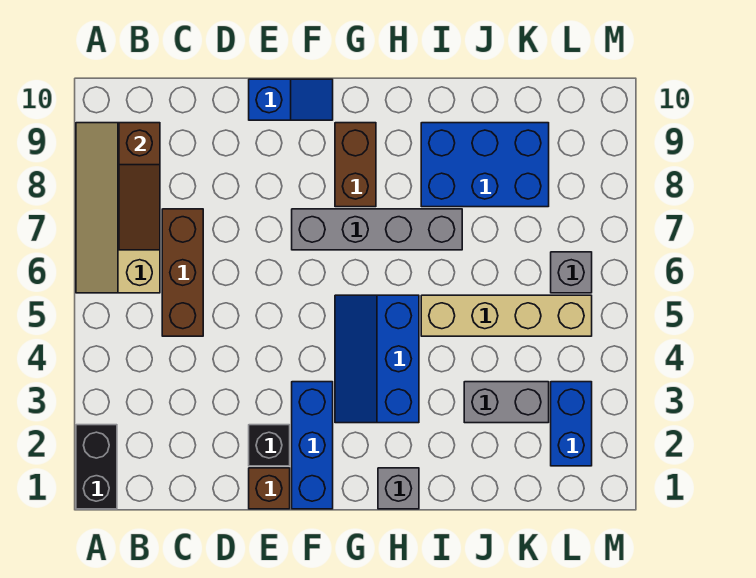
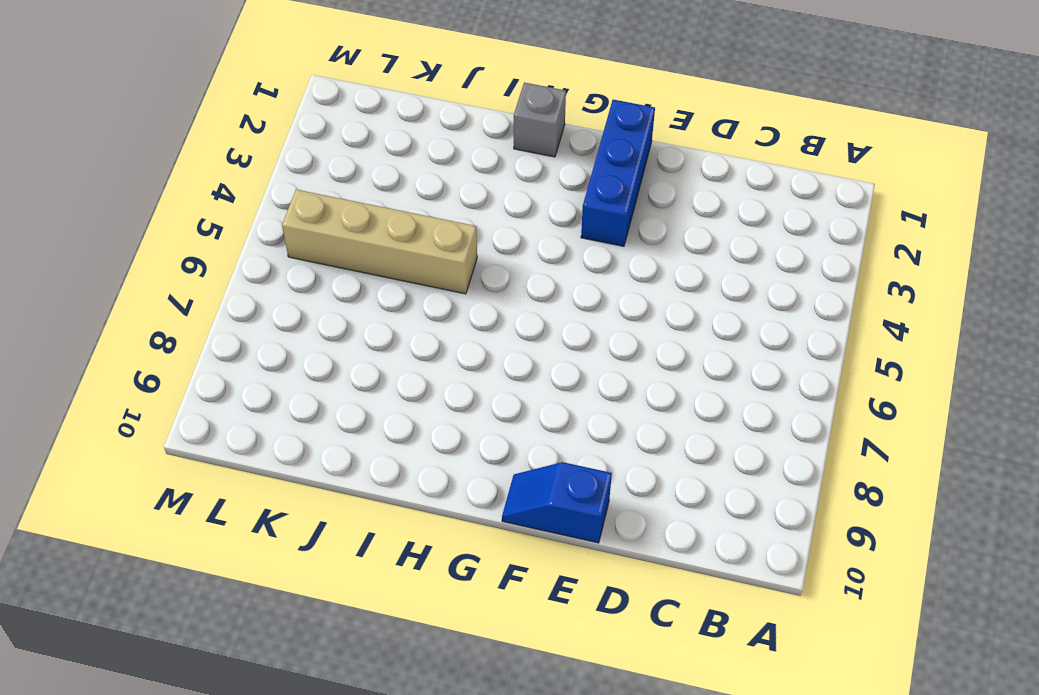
none -> black brick A1:A2 level 1
none -> tan slope A6:B9 level 1 top B
none -> brown brick C5:C7 level 1

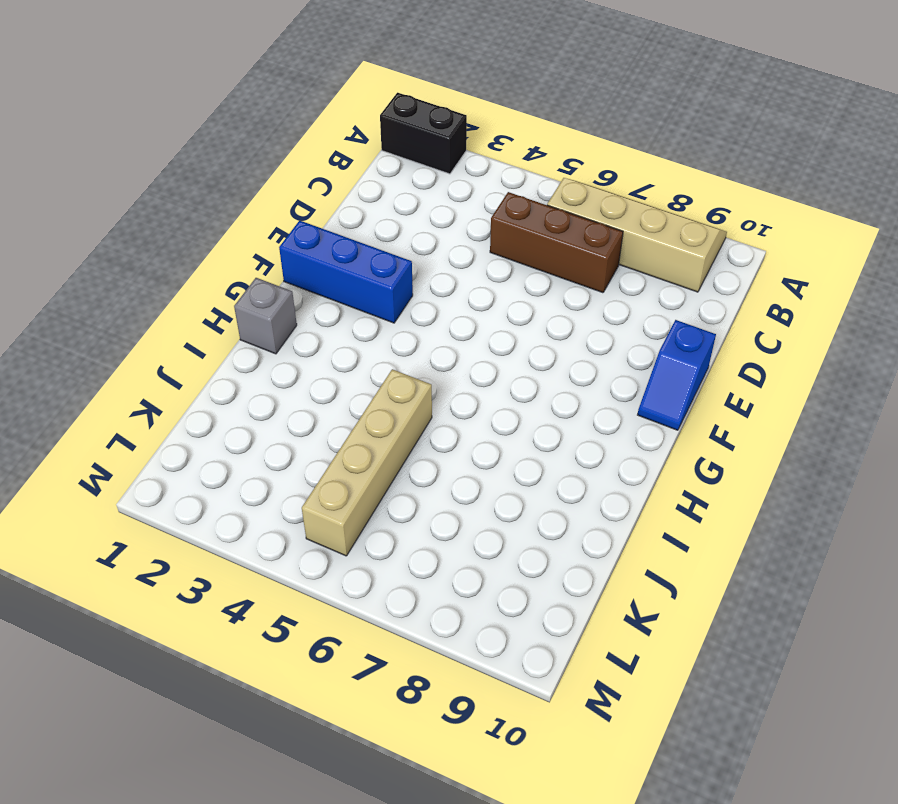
none -> brown brick E1 level 1
none -> black brick E2 level 1
none -> grey brick F7:I7 level 1

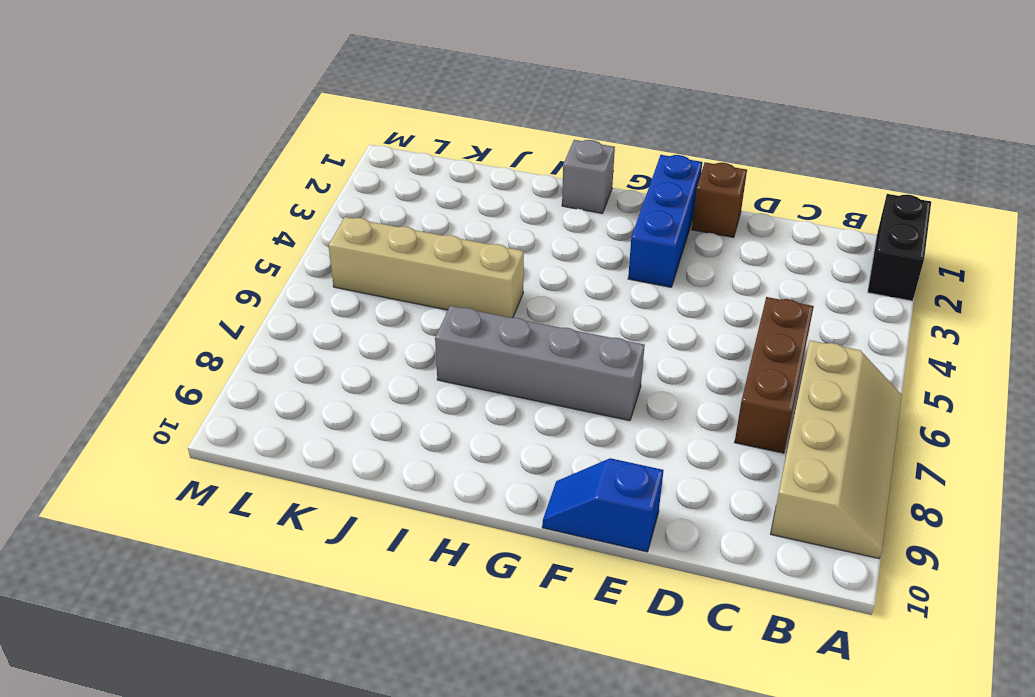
none -> black brick E2 level 1
none -> blue slope G3:H5 level 1 top H
none -> brown brick G8:G9 level 1

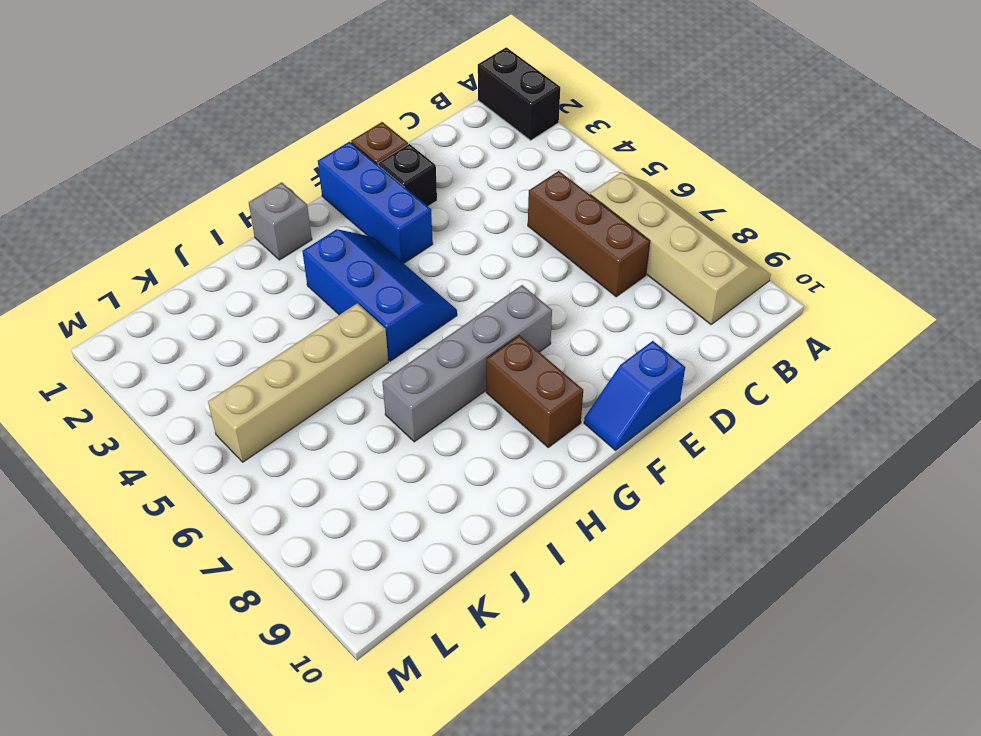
none -> blue brick I8:K9 level 1
none -> grey brick J3:K3 level 1
none -> blue brick L2:L3 level 1

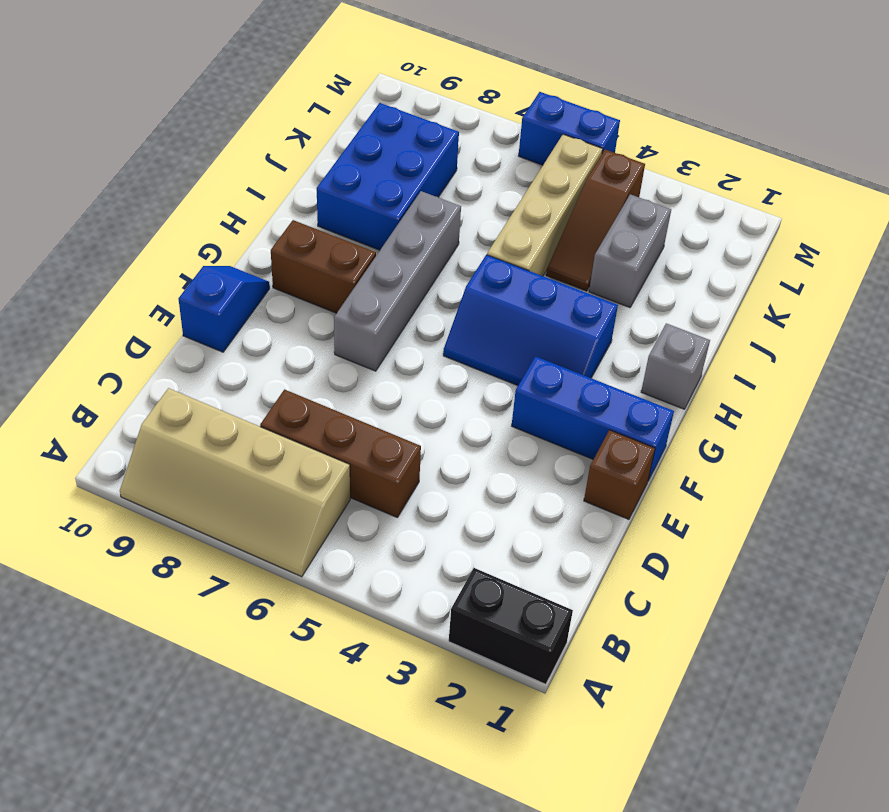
brown slope J4:L4 level 1 top L -> brown slope B7:B9 level 2 top 9
blue brick M5:M6 level 1 -> blue brick L2:L3 level 1
none -> black brick E2 level 1
none -> grey brick L6 level 1

